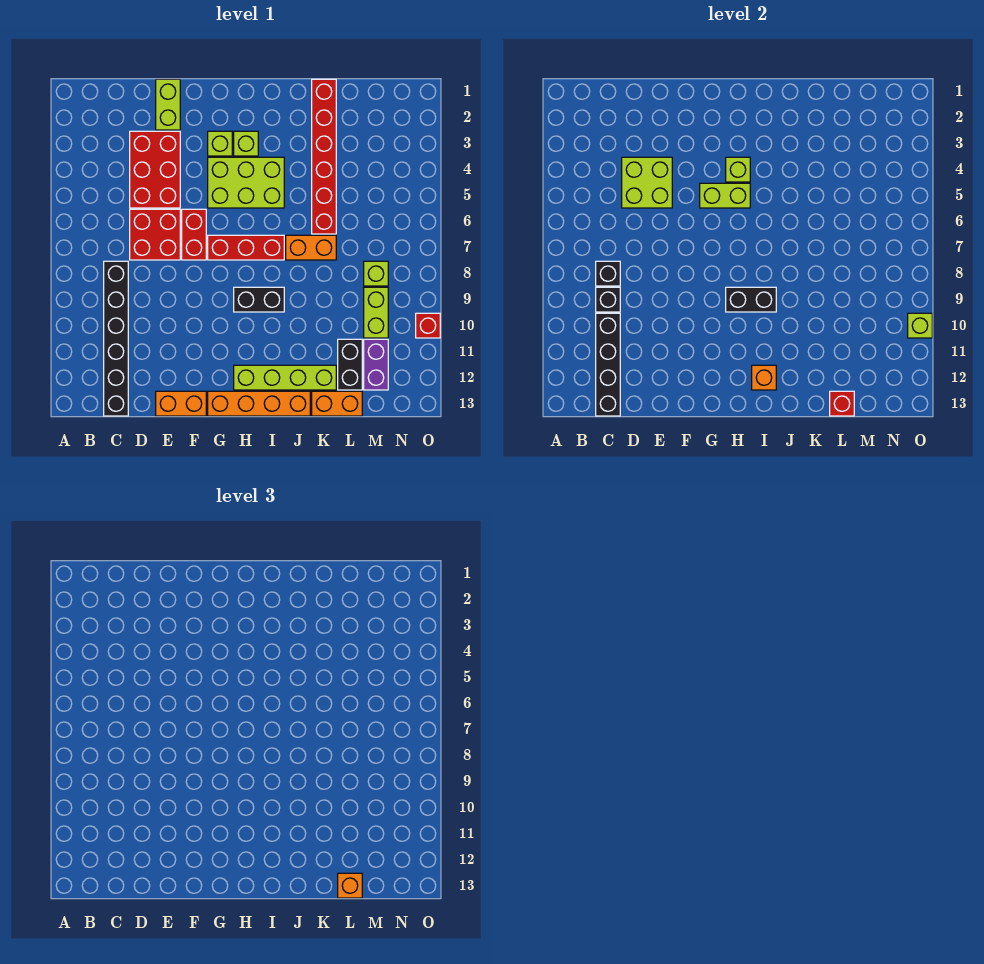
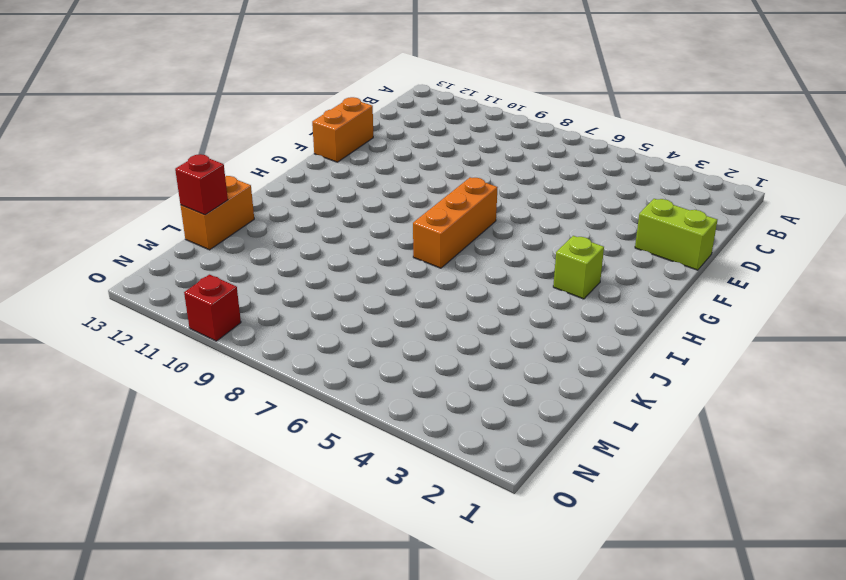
orange brick G7:I7 level 1 -> red brick G7:I7 level 1
none -> black brick C8:C13 level 1
none -> red brick D3:E5 level 1
none -> red brick D6:E7 level 1
none -> red brick F6:F7 level 1

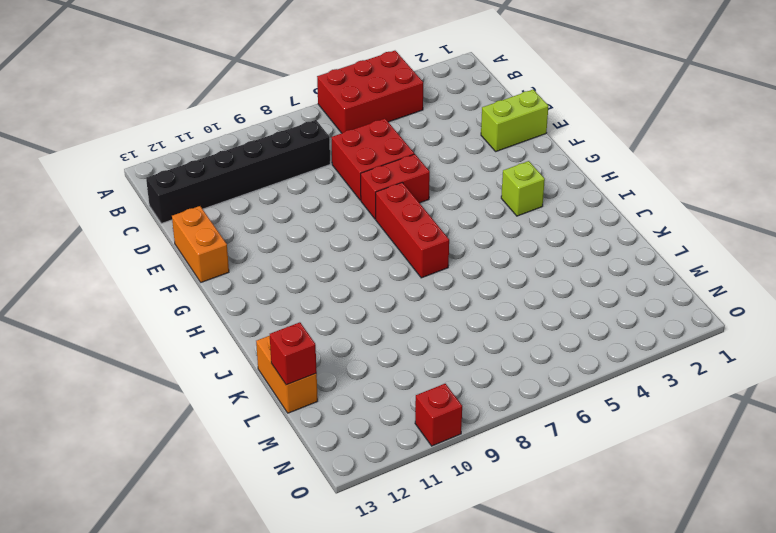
red brick A4:B6 level 1 -> red brick D3:E5 level 1
none -> lime brick G3 level 1
none -> lime brick G4:I5 level 1
none -> orange brick G13:J13 level 1
none -> black brick H9:I9 level 1

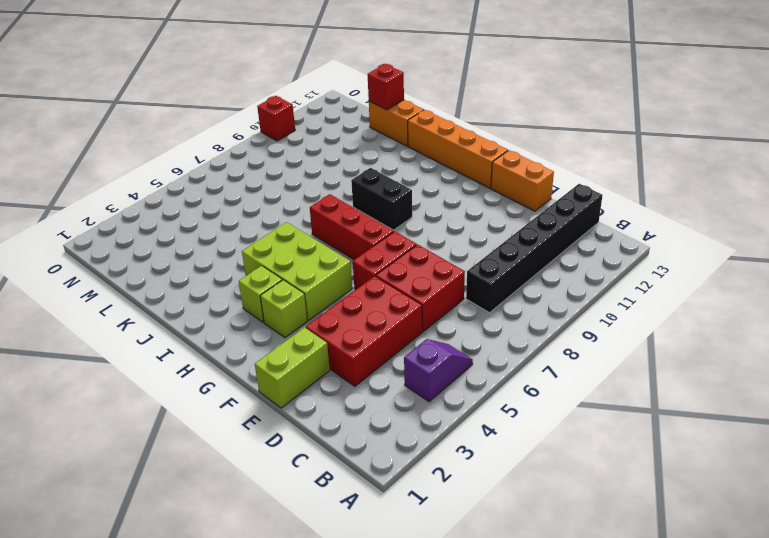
purple slope B4:B5 level 1 top 4 -> none
none -> lime brick H12:K12 level 1
none -> orange brick J7:K7 level 1
none -> red brick K1:K6 level 1
none -> black brick L11:L12 level 1

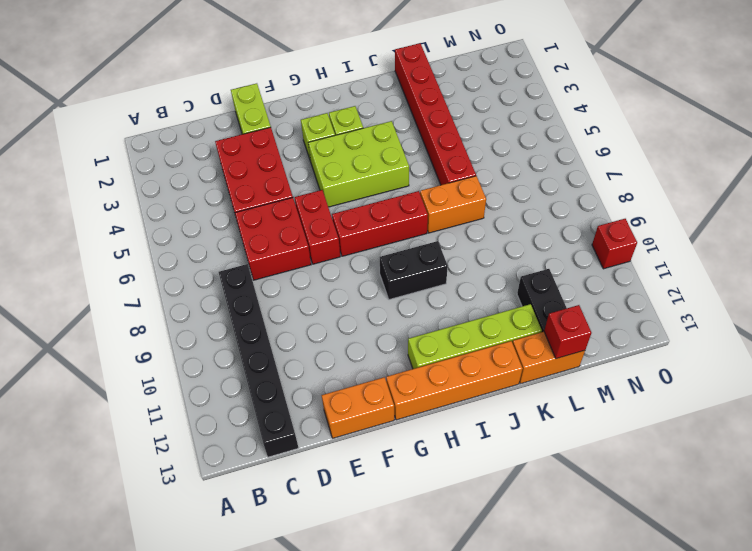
none -> lime brick M8 level 1
none -> lime brick M9:M10 level 1
none -> purple brick M11:M12 level 1
none -> black brick C8 level 2

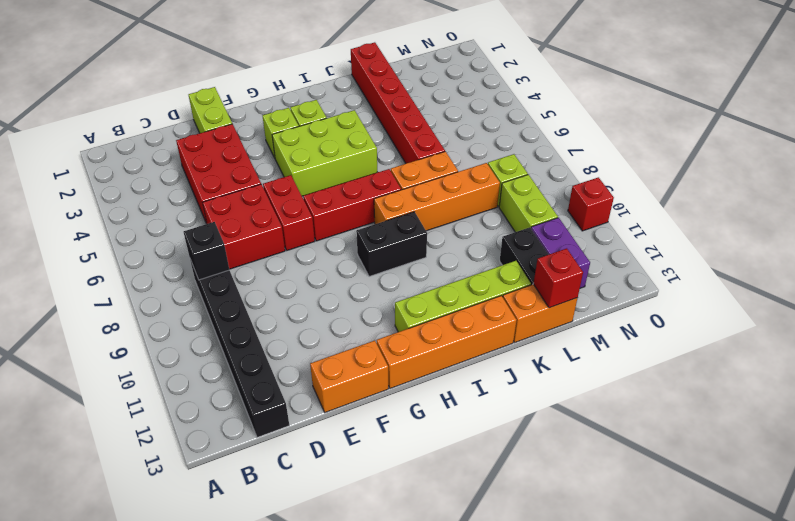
orange brick I8:L8 level 1 -> none
none -> black brick C9 level 2
none -> black brick C10:C13 level 2
none -> lime brick D4:E5 level 2
none -> lime brick G5:H5 level 2

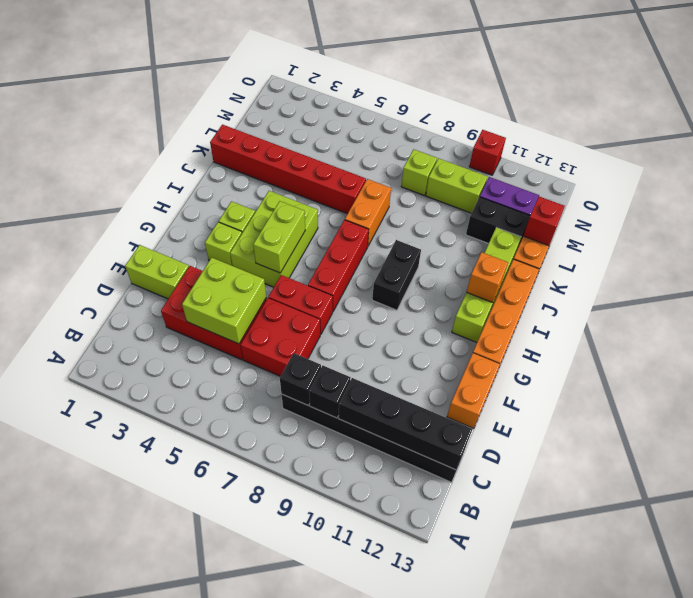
none -> lime brick H4 level 2
none -> black brick H9:I9 level 2
none -> lime brick O10 level 2
none -> orange brick L13 level 3

